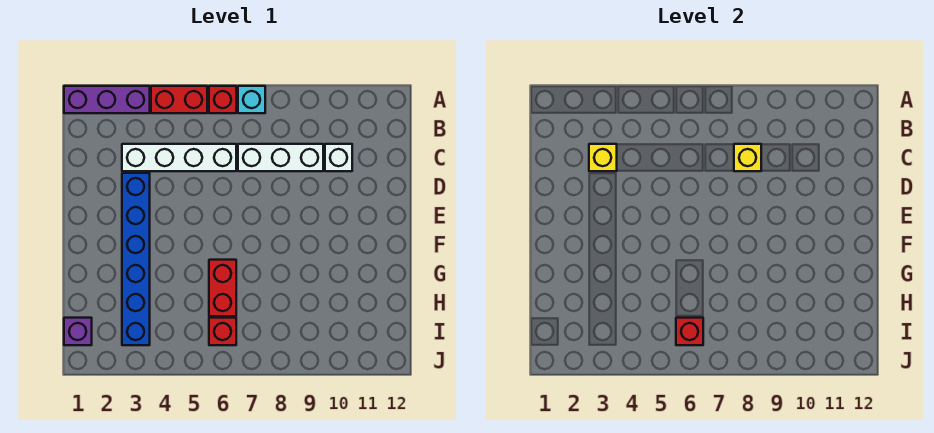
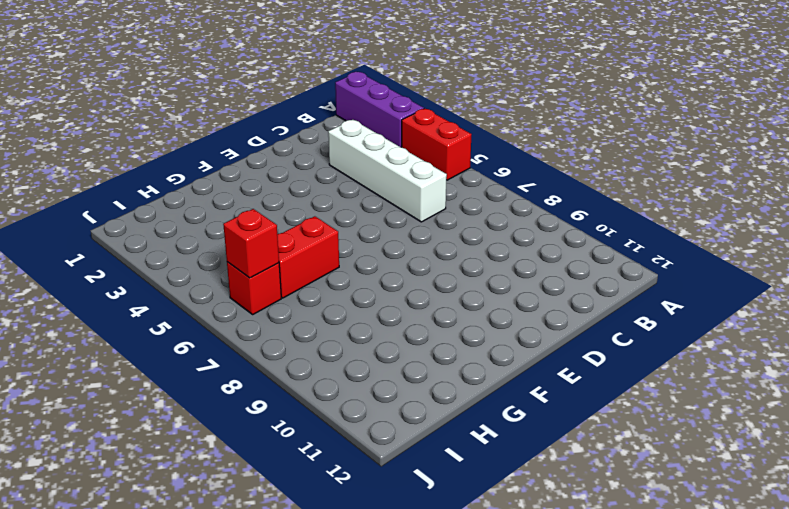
none -> red brick A6 level 1
none -> cyan brick A7 level 1
none -> white brick C7:C9 level 1

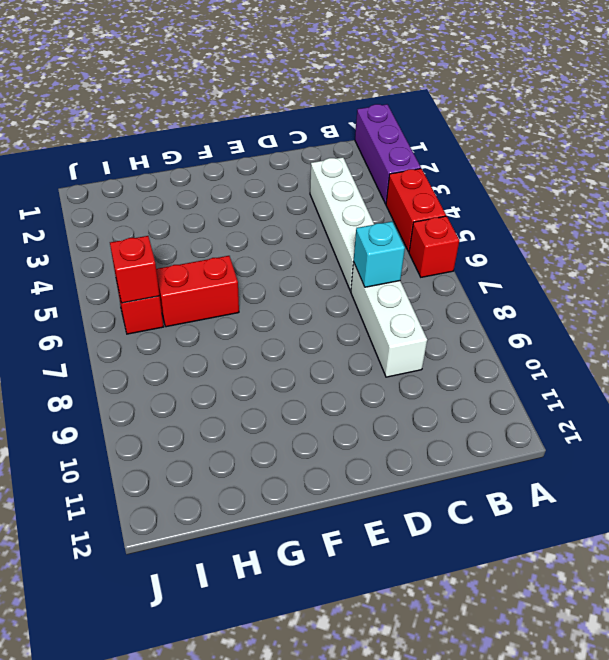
cyan brick C7 level 2 -> cyan brick A7 level 1
none -> white brick C10 level 1
none -> blue brick D3:I3 level 1
none -> purple brick I1 level 1

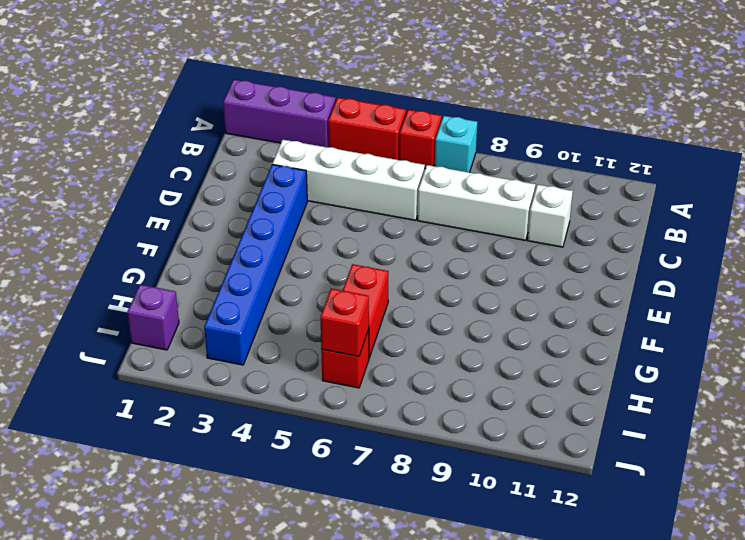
none -> yellow brick C3 level 2
none -> yellow brick C8 level 2

